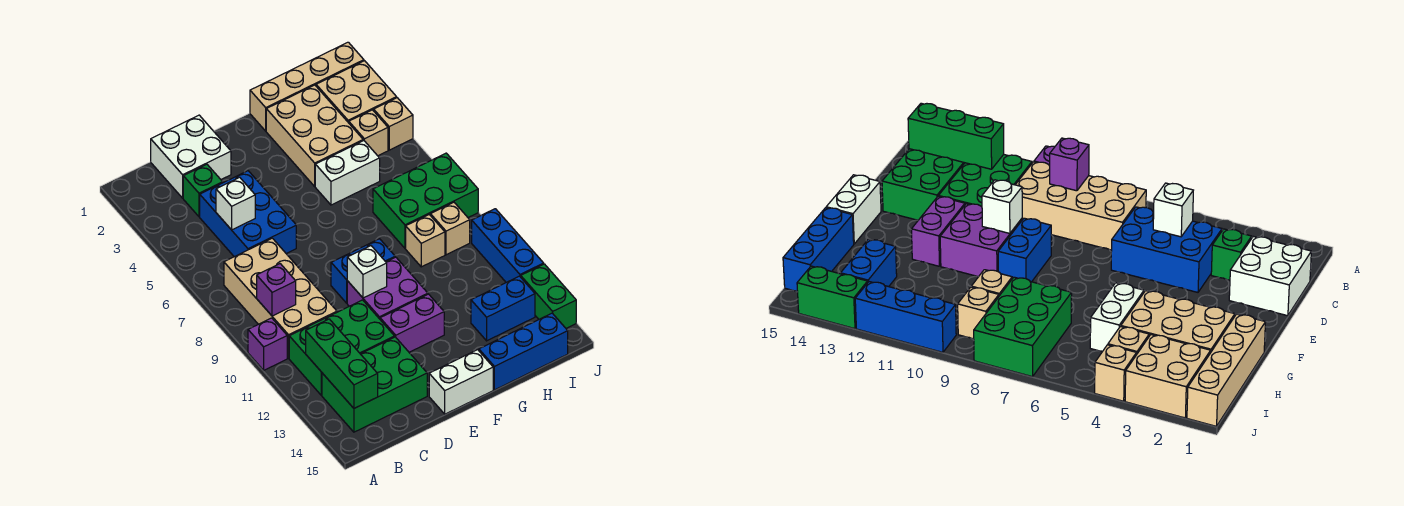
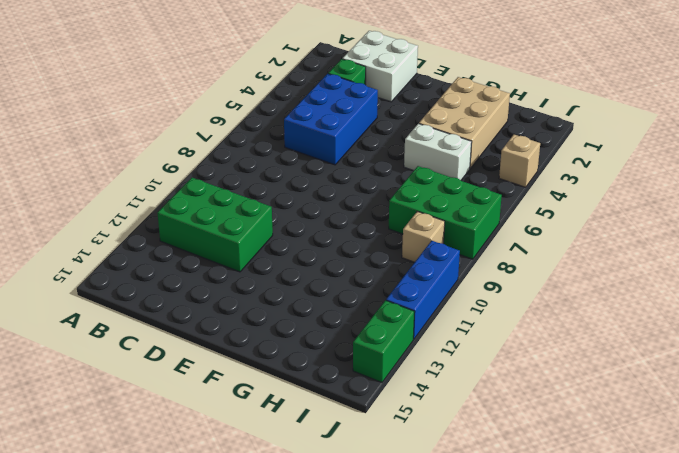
none -> purple brick A10 level 1
none -> tan brick B7:C10 level 1
none -> green brick B13:D14 level 1

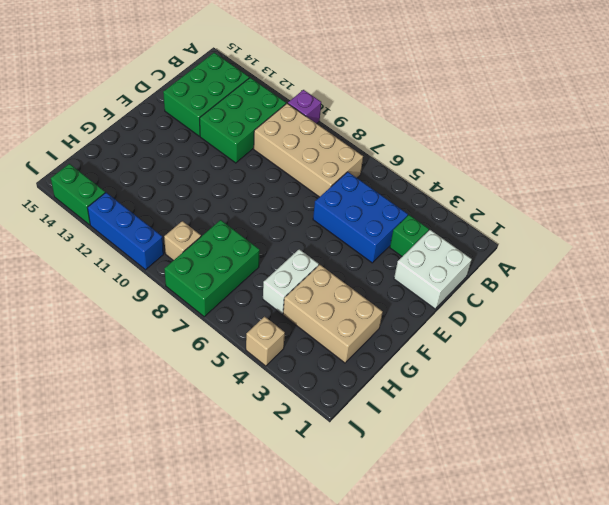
none -> blue brick E9:F9 level 1
none -> purple brick E10:F11 level 1
none -> purple brick E12:F12 level 1

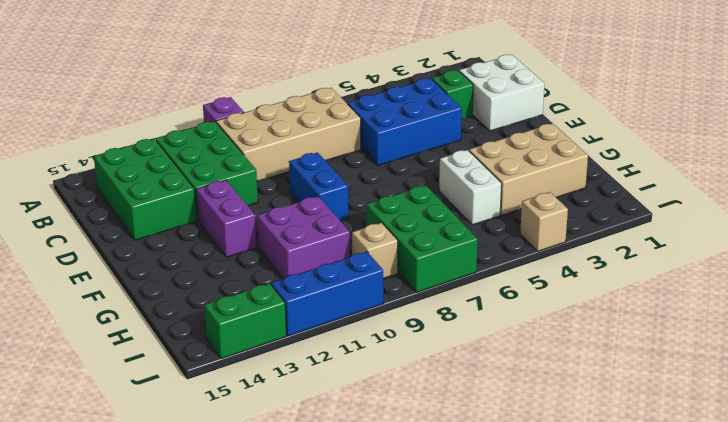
purple brick G10:H11 level 1 -> purple brick E10:F11 level 1
none -> white brick E15:F15 level 1
none -> tan brick G1:J1 level 1
none -> blue brick G15:I15 level 1

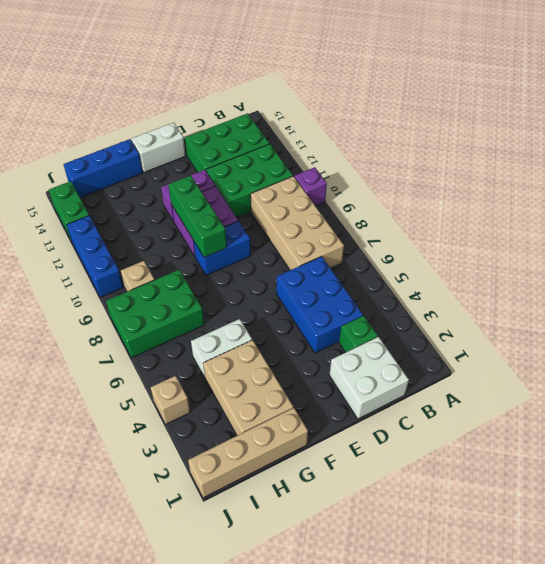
green brick F9:F11 level 2 -> green brick B12:B14 level 2
none -> tan brick H9 level 1
none -> blue brick H13:I13 level 1
none -> tan brick I2:J3 level 1

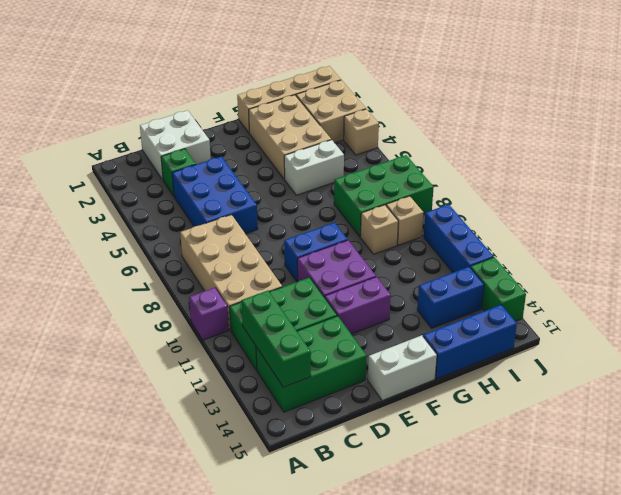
none -> tan brick I4 level 1
none -> purple brick B9 level 2
none -> white brick C5 level 2

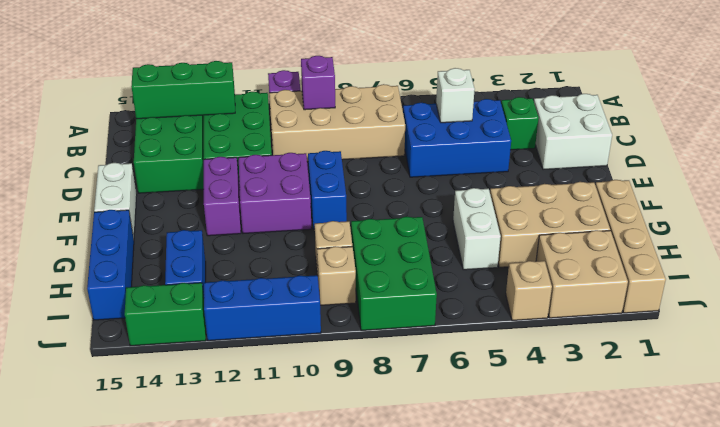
none -> tan brick I4 level 1
none -> white brick E10 level 2

